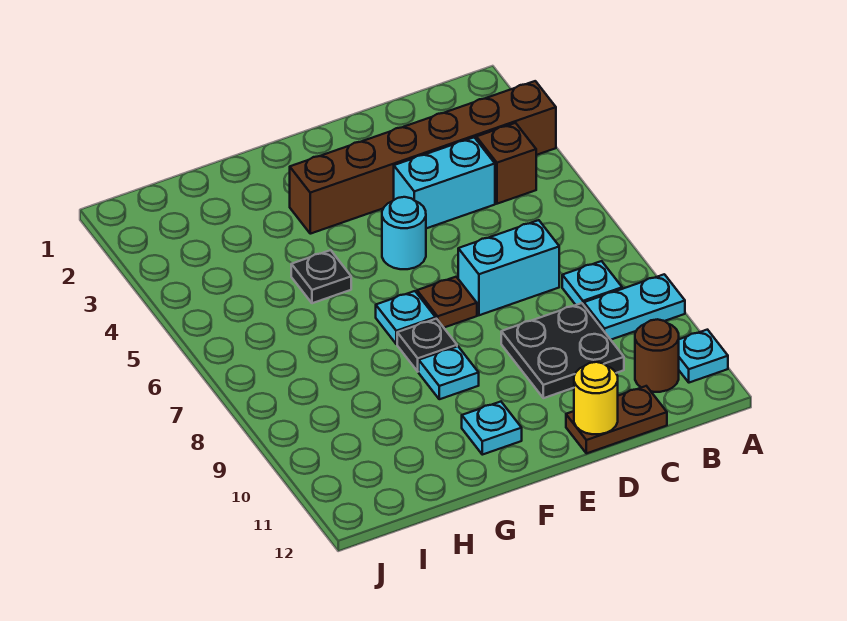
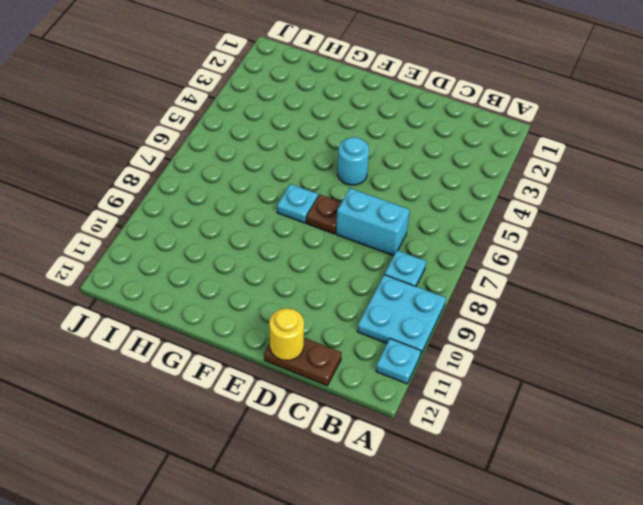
cyan plate A9:B10 level 1 -> cyan plate A9:B9 level 1
none -> brown brick A3:F3 level 1
none -> brown brick B4 level 1
none -> brown round brick B11 level 1

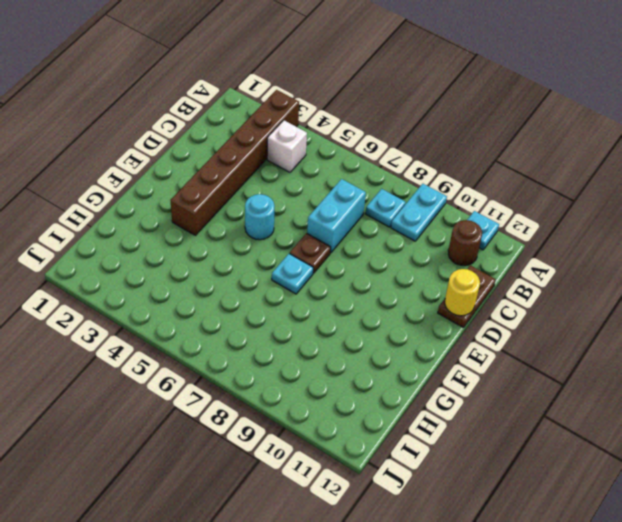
white brick B4 level 1 -> brown brick B4 level 1
none -> cyan brick C4:D4 level 1
none -> black plate C9:D10 level 1
none -> black plate F8 level 1

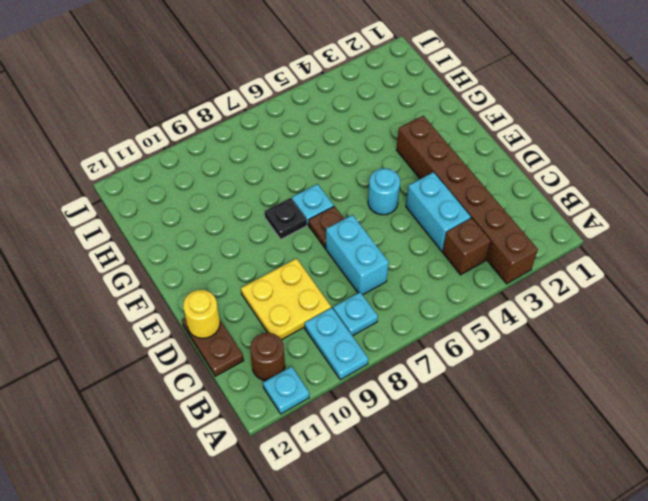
yellow plate C9:D10 level 1 -> black plate C9:D10 level 1
none -> cyan plate F9 level 1
none -> cyan plate F11 level 1
none -> black plate G5 level 1

